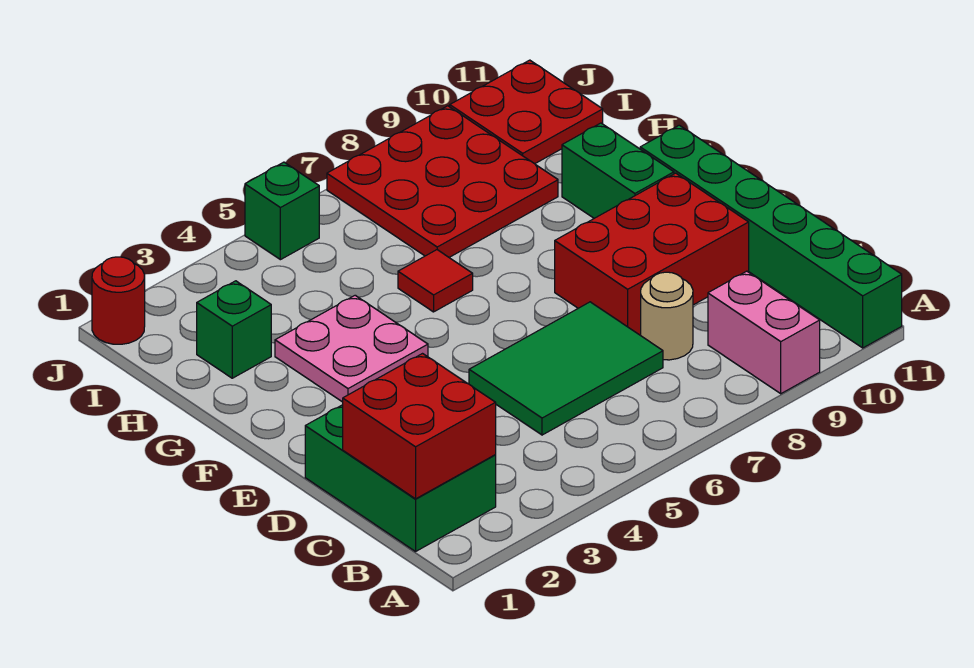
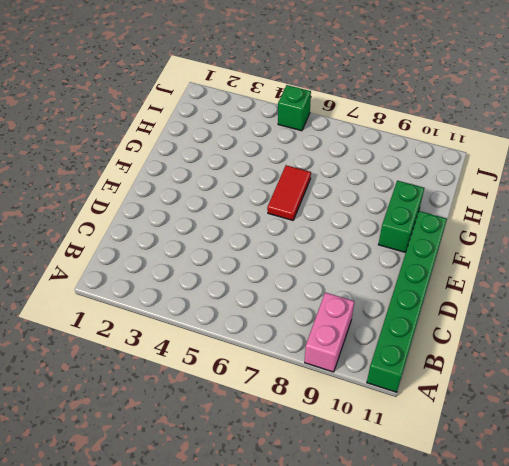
red tile F6:G6 level 1 -> red tile G6 level 1
none -> green brick B1:D2 level 1
none -> green tile C5:D7 level 1
none -> tan round brick C8 level 1

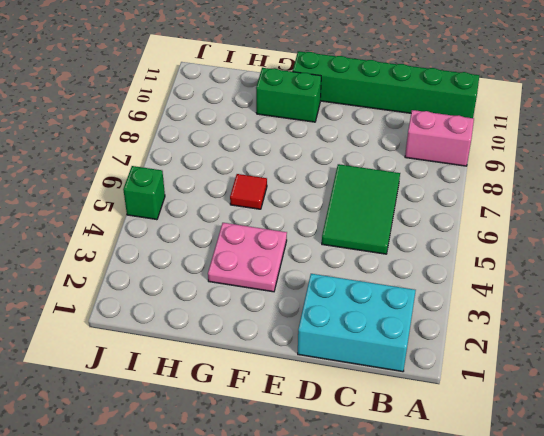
cyan brick B1:D2 level 1 -> green brick B1:D2 level 1
none -> tan round brick C8 level 1
none -> red brick D8:E10 level 1
none -> green brick H2 level 1

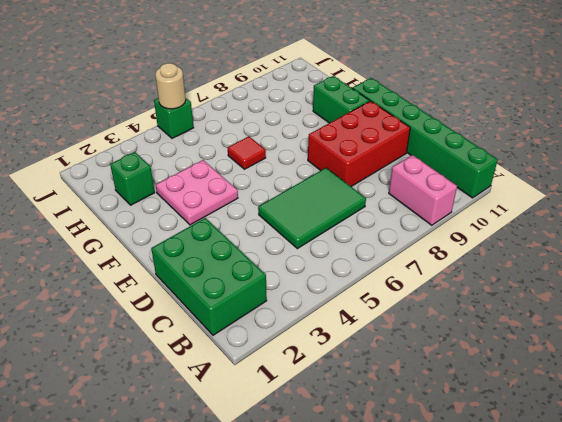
tan round brick J5 level 2 -> tan round brick C8 level 1
none -> red plate H7:J9 level 1
none -> red plate I10:J11 level 1
none -> red round brick J1 level 1

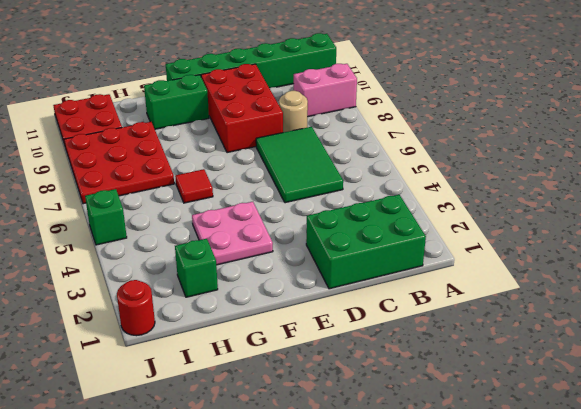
none -> red brick B1:C2 level 2

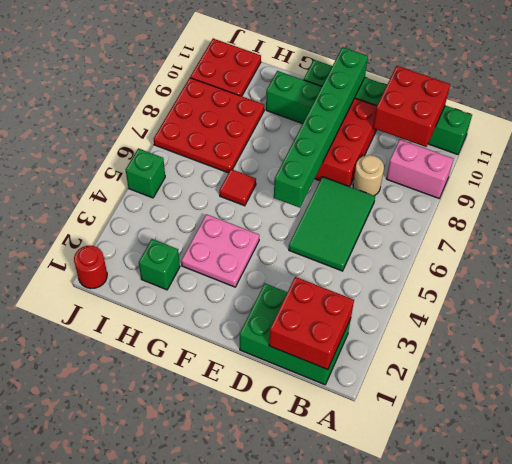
red brick B10:C11 level 2 -> none
green brick E6:E11 level 2 -> none

